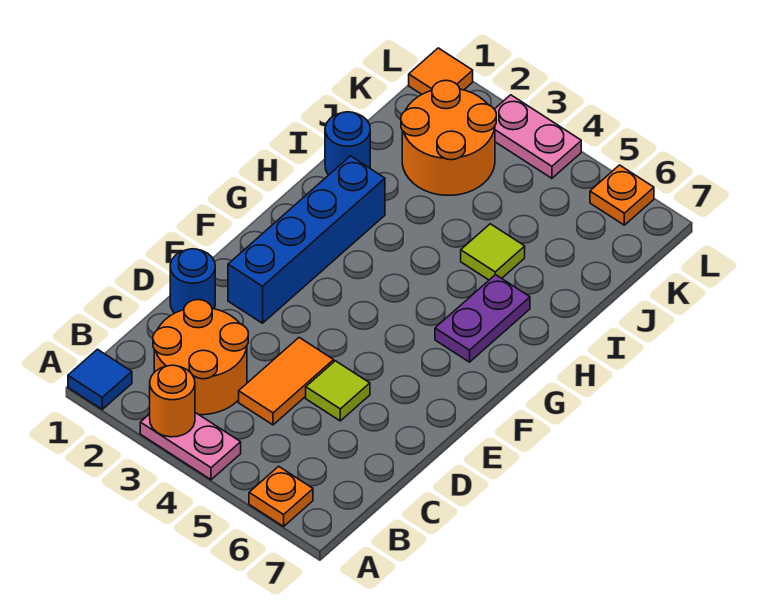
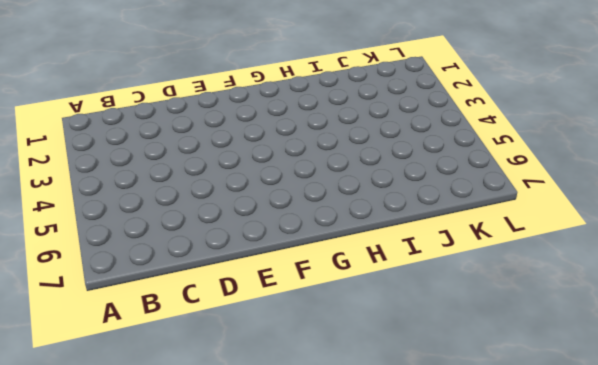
none -> blue tile A1 level 1
none -> pink plate A3:A4 level 1
none -> orange plate A6 level 1

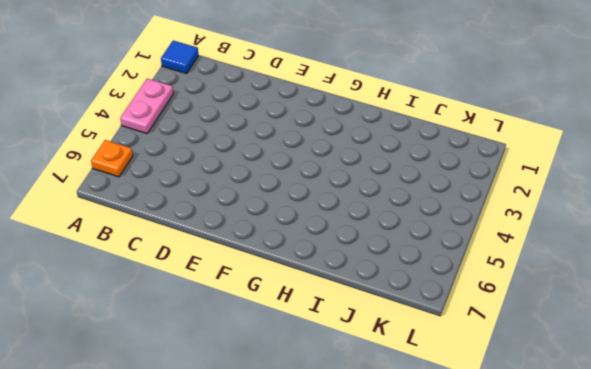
none -> orange round brick B2:C3 level 1
none -> orange tile C4:D4 level 1
none -> blue round brick D1 level 1

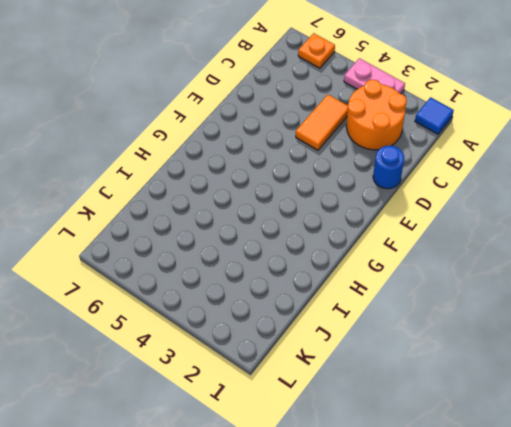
none -> lime tile D5 level 1
none -> blue brick E2:H2 level 1
none -> purple plate G6:H6 level 1

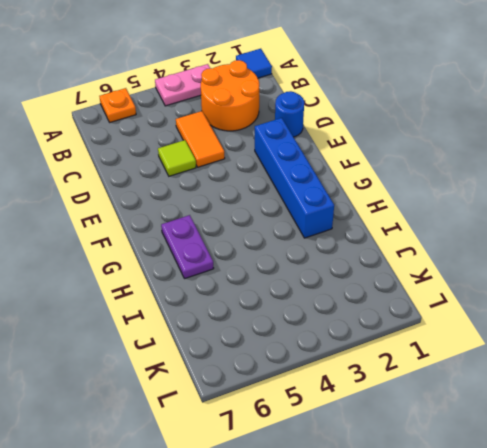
none -> blue round brick I1 level 1
none -> lime tile I5 level 1
none -> orange round brick J2:K3 level 1

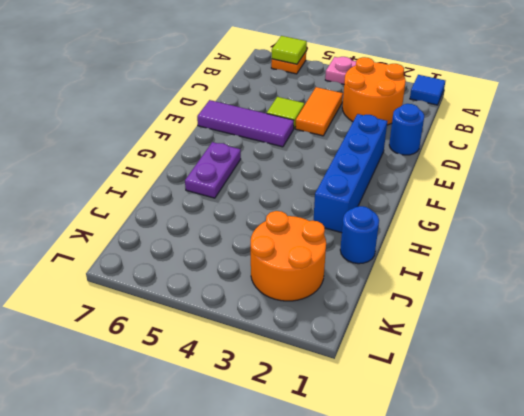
lime tile A6 level 2 -> lime tile I5 level 1
purple tile E5:E7 level 1 -> none
none -> orange tile L1 level 1
none -> pink plate L3:L4 level 1
none -> orange plate L6 level 1

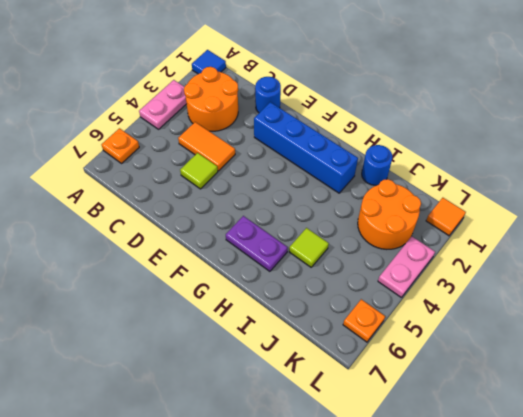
none -> orange round brick A3 level 2

